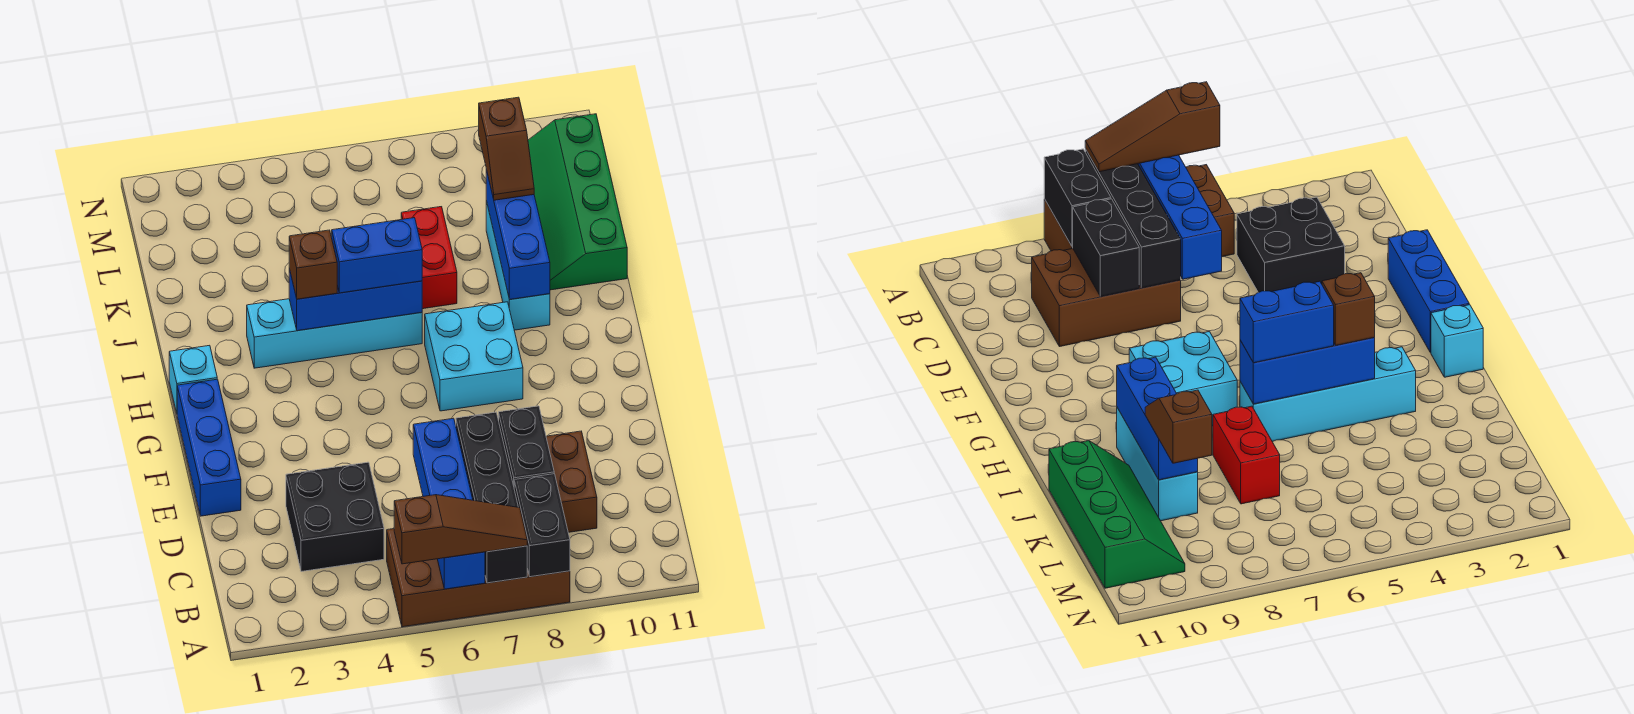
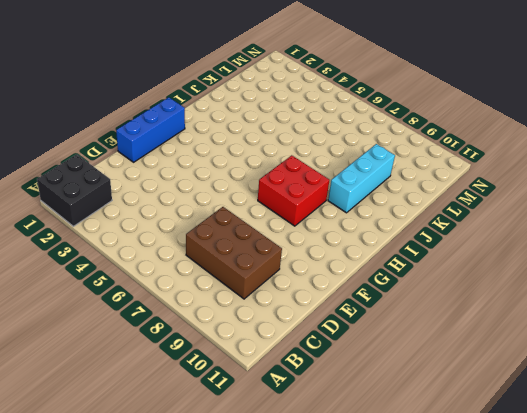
black brick A1:B2 level 1 -> black brick C3:D4 level 1
red brick G7:H8 level 1 -> cyan brick G7:H8 level 1
none -> brown brick A5:B8 level 1
none -> cyan brick H1 level 1
none -> cyan brick I3:I6 level 1

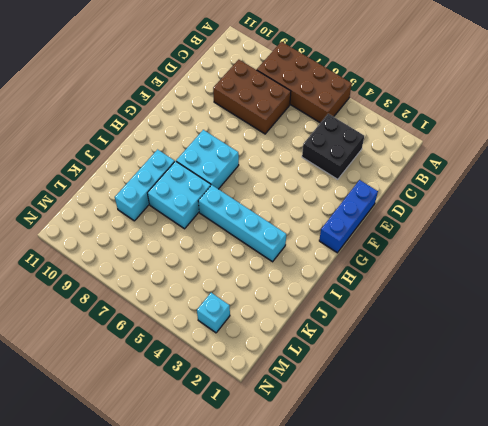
cyan brick I7:J8 level 1 -> red brick J7:K7 level 1
cyan brick M3 level 1 -> cyan brick H1 level 1
none -> green slope J10:M11 level 1 top 11
none -> blue brick A6:D6 level 2
none -> black brick A7:D7 level 2

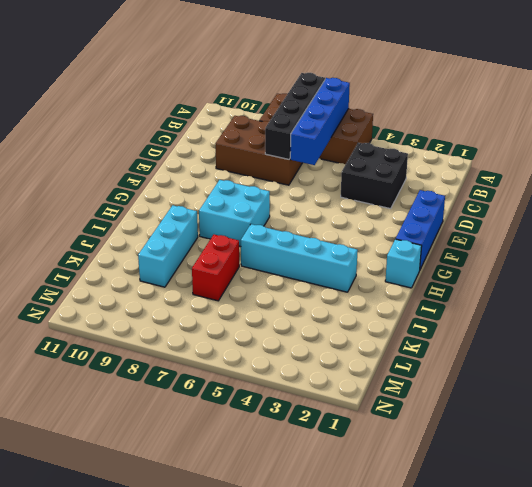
none -> green slope J10:M11 level 1 top 11
none -> black brick A8:B8 level 2
none -> black brick C8:D8 level 2

